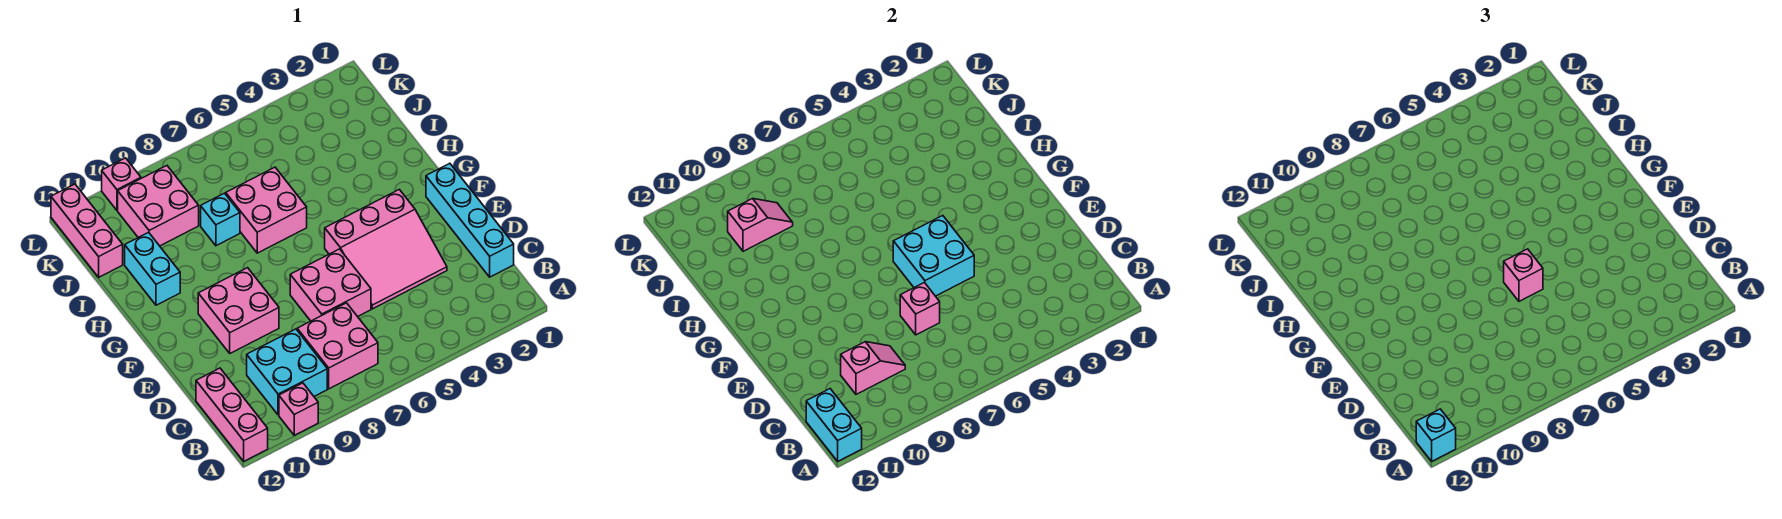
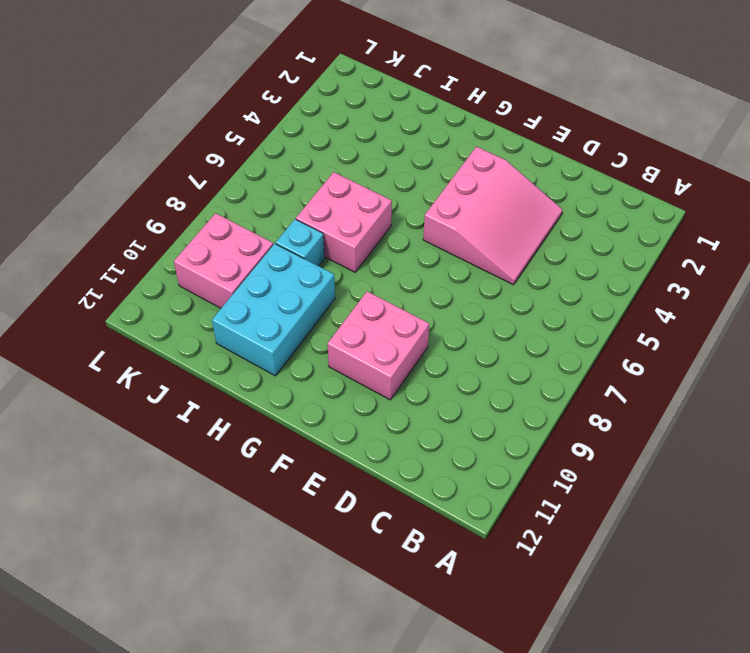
cyan brick H9:I11 level 1 -> cyan brick H11:I11 level 1
none -> pink brick A10 level 1
none -> pink brick A12:C12 level 1
none -> pink brick B7:C8 level 1

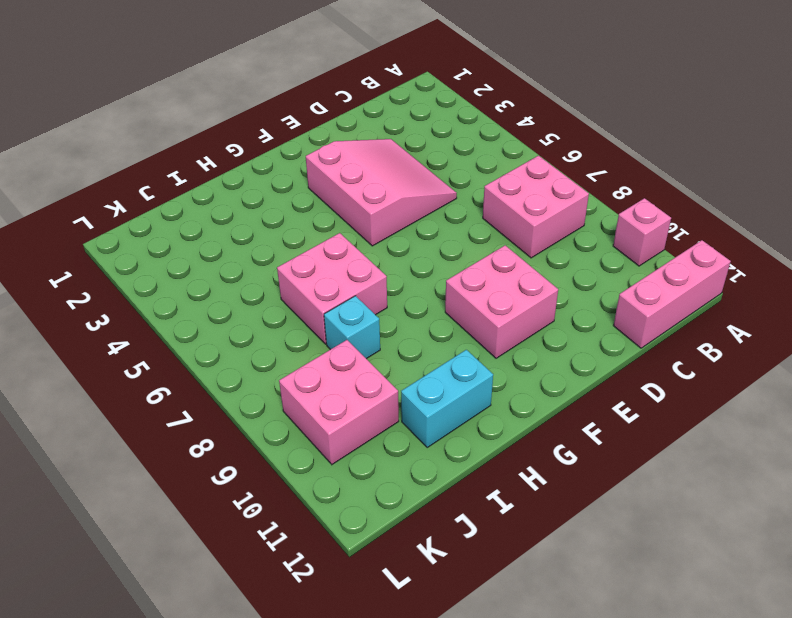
none -> cyan brick B9:C10 level 1
none -> cyan brick C1:F1 level 1
none -> pink brick D6:E7 level 1

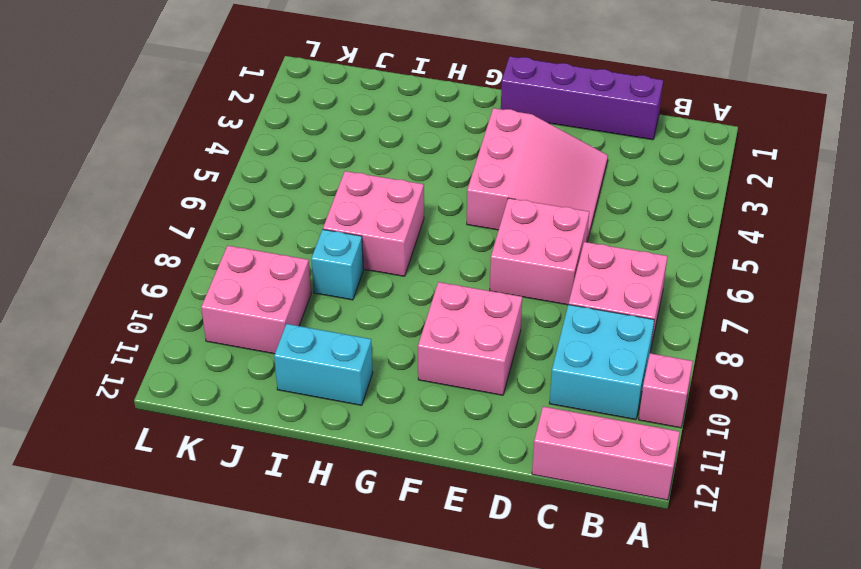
purple brick C1:F1 level 1 -> cyan brick C1:F1 level 1
none -> pink brick J12:L12 level 1
none -> pink brick L10 level 1
none -> cyan brick A12:B12 level 2

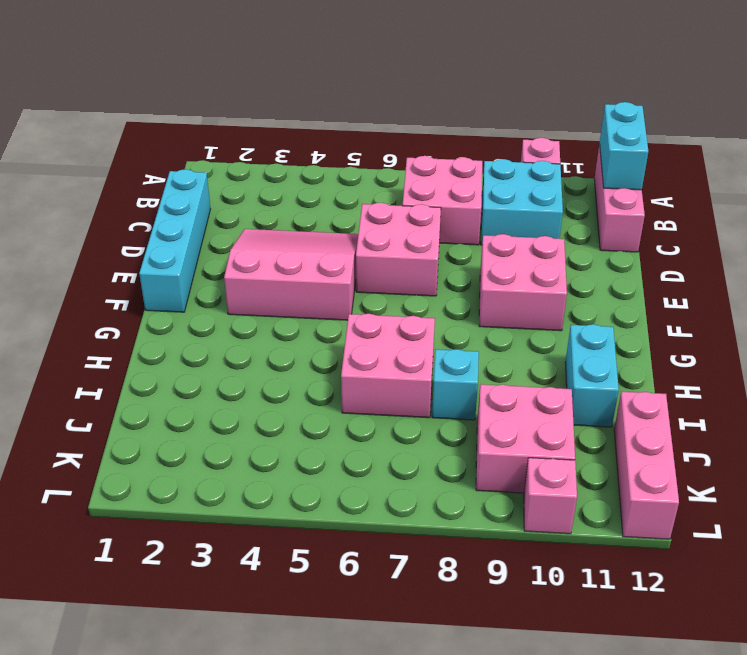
none -> pink slope C9:C10 level 2 top 10
none -> pink brick D7 level 2
none -> cyan brick E5:F6 level 2

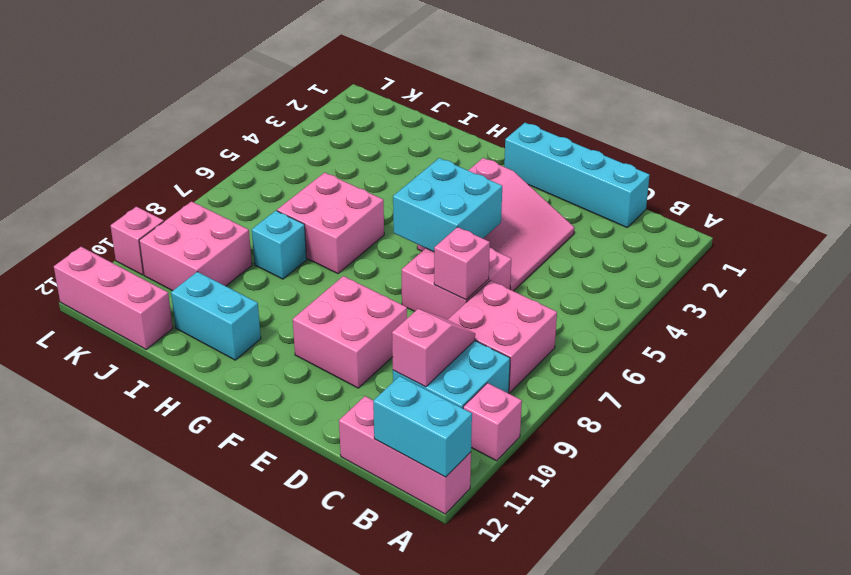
none -> pink slope J9:J10 level 2 top 10
none -> cyan brick A12 level 3
none -> pink brick E6 level 3

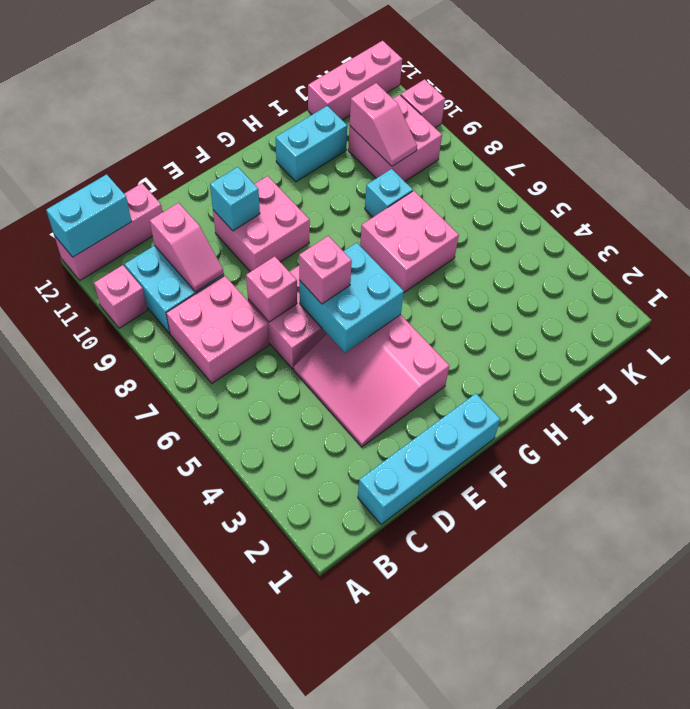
cyan brick E10 level 2 -> cyan brick A12 level 3

